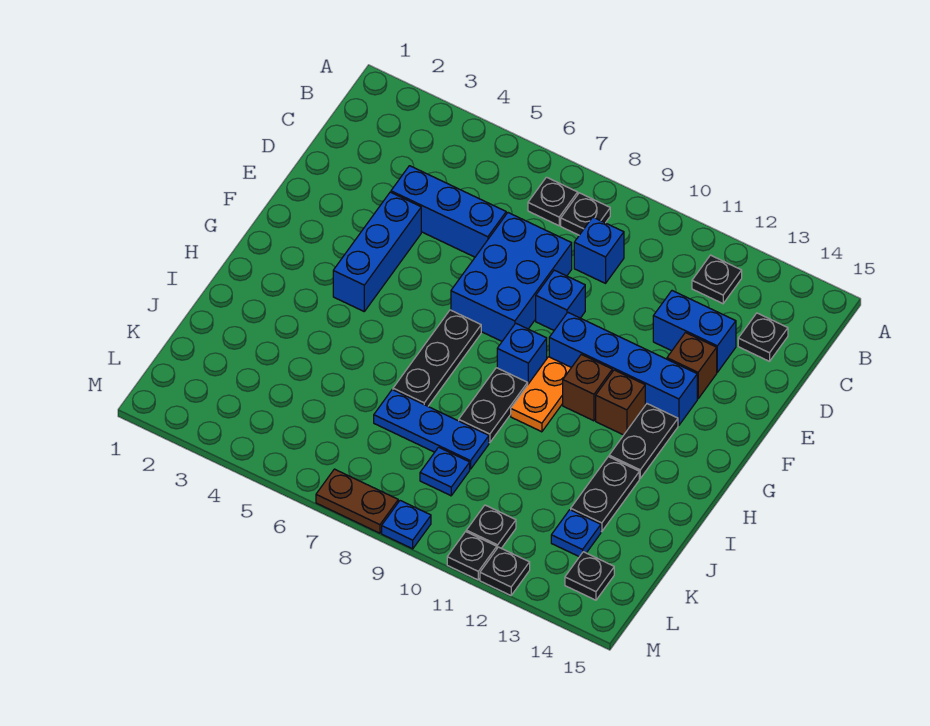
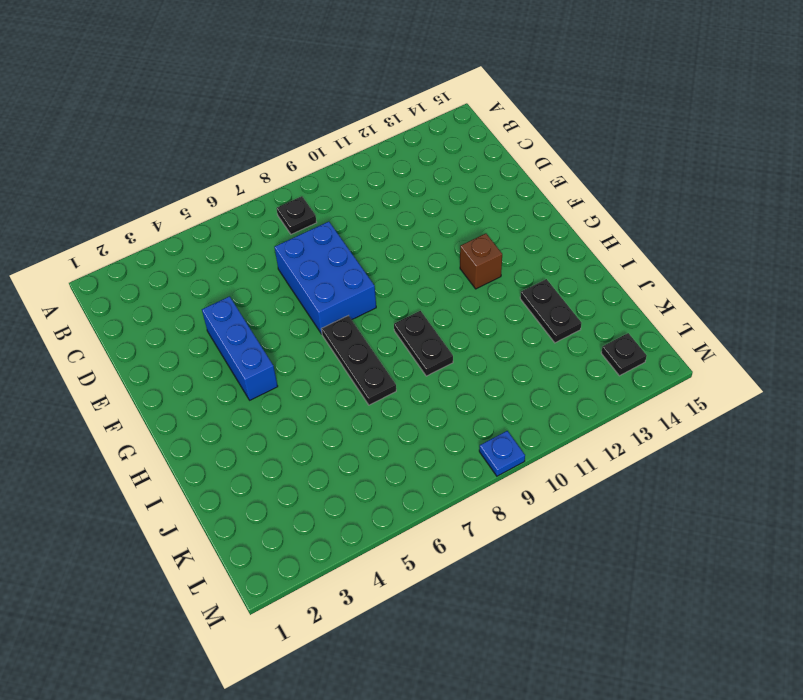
none -> black plate B7 level 1
none -> black plate B12 level 1
none -> blue brick C9 level 1

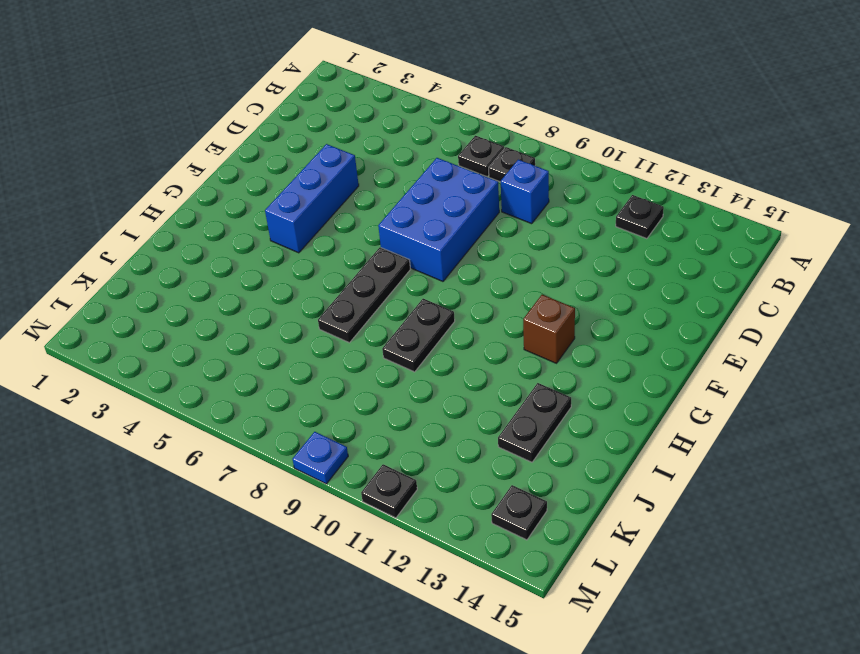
none -> black plate C14 level 1
none -> blue brick D4:D6 level 1
none -> blue brick D12:D13 level 1

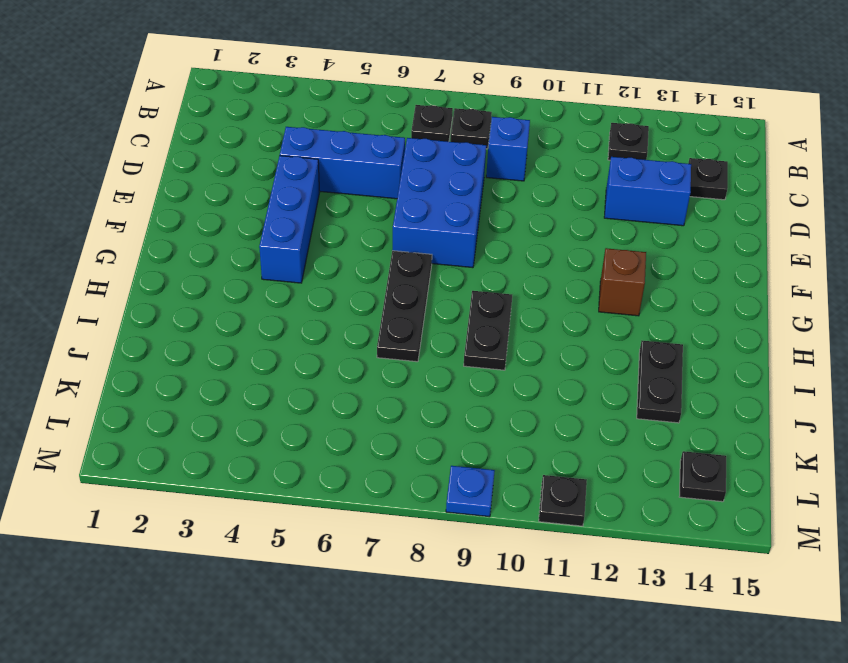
none -> blue brick E9 level 1
none -> brown brick E13 level 1
none -> blue brick F10:F13 level 1

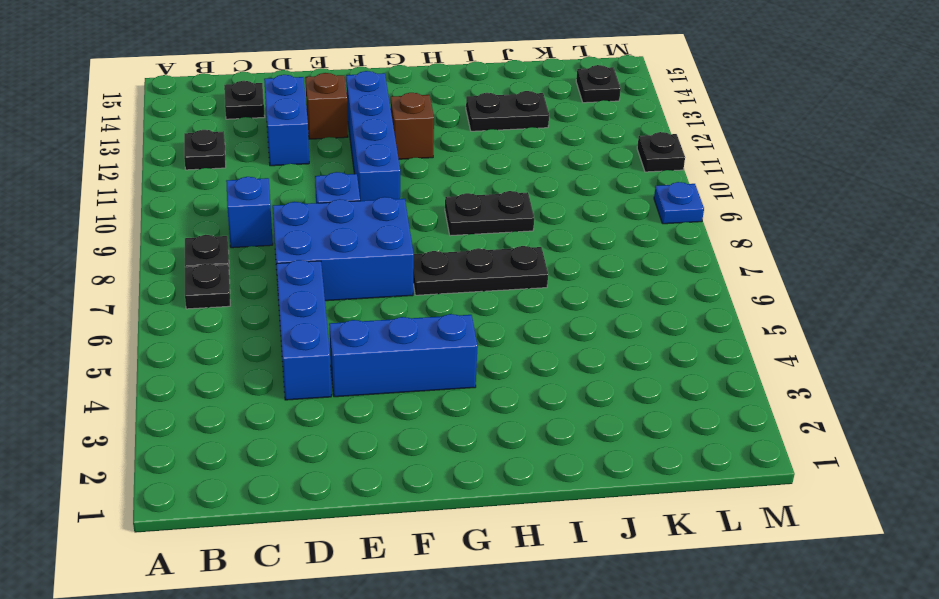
none -> blue brick G9 level 1
none -> orange plate G10:H10 level 1
none -> brown brick G11 level 1

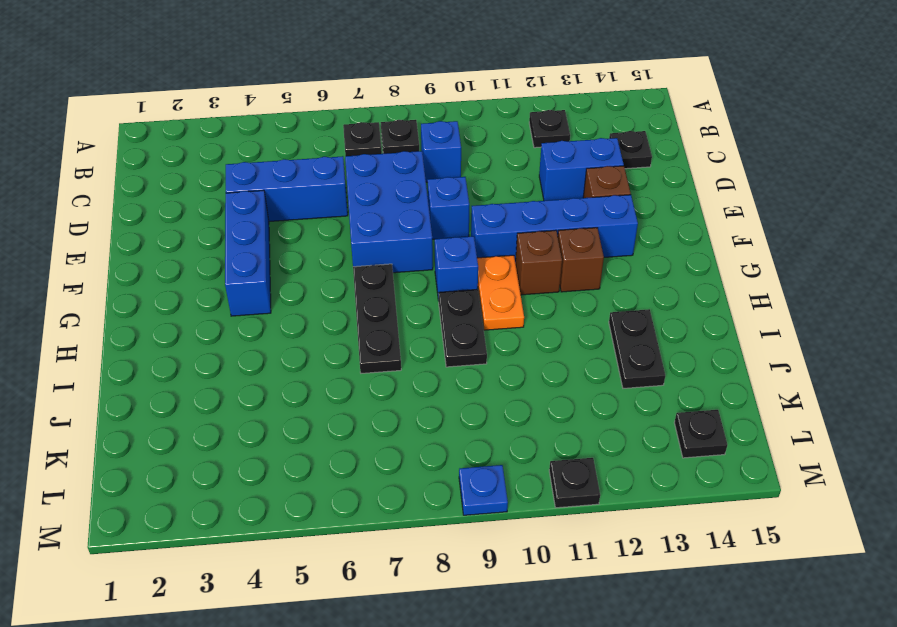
none -> black plate G13:H13 level 1
none -> blue plate J7:J9 level 1
none -> blue plate K9 level 1

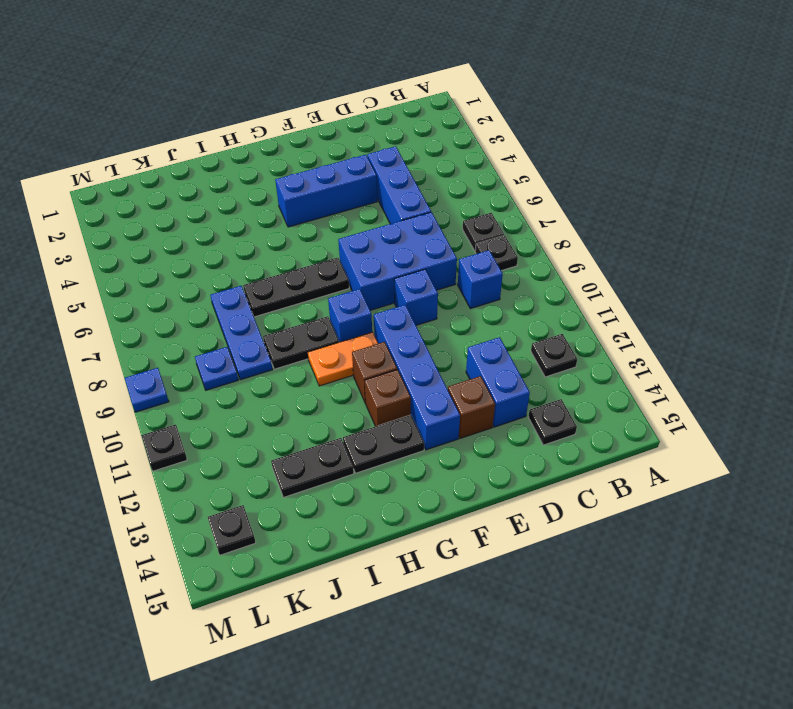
none -> blue plate K13 level 1
none -> black plate L11 level 1
none -> brown plate M7:M8 level 1

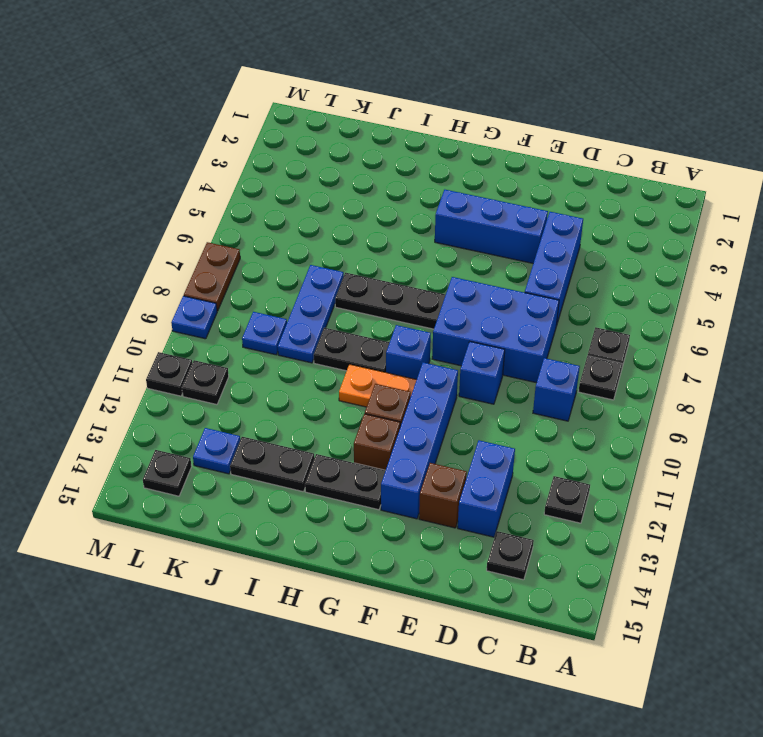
none -> black plate M12 level 1

